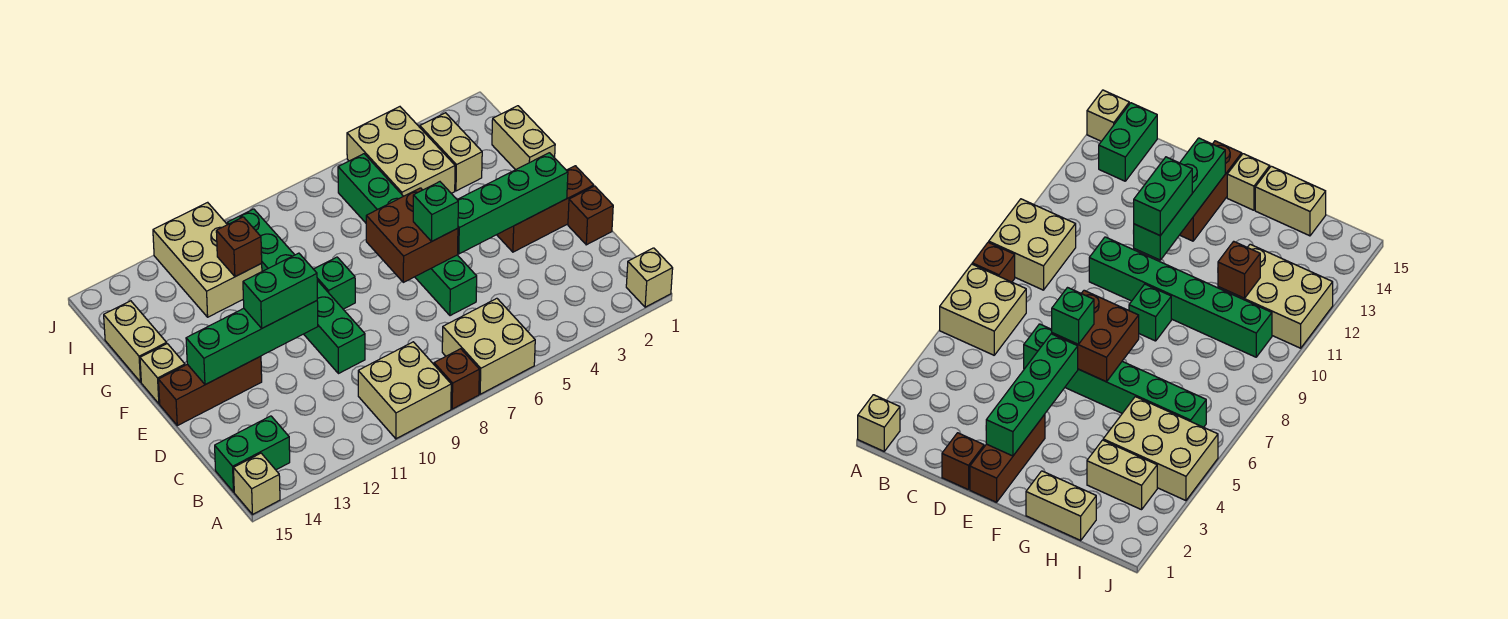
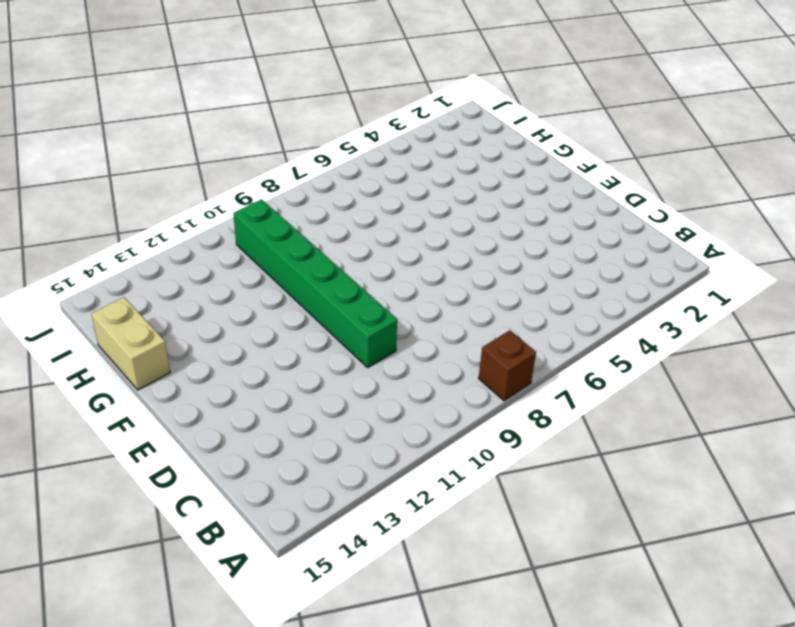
none -> tan brick A1 level 1
none -> tan brick A6:B7 level 1
none -> tan brick A9:B10 level 1

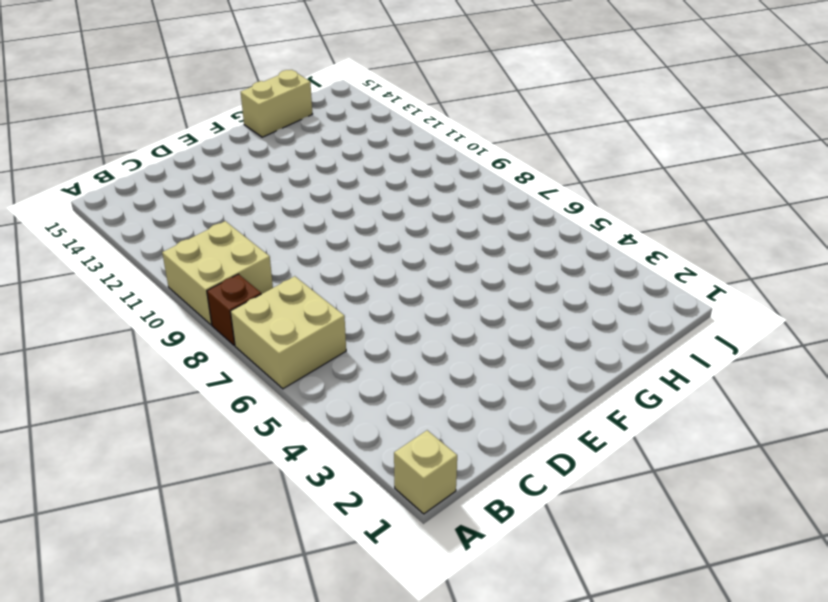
none -> tan brick A15 level 1
none -> green brick B14:B15 level 1
none -> brown brick D1 level 1

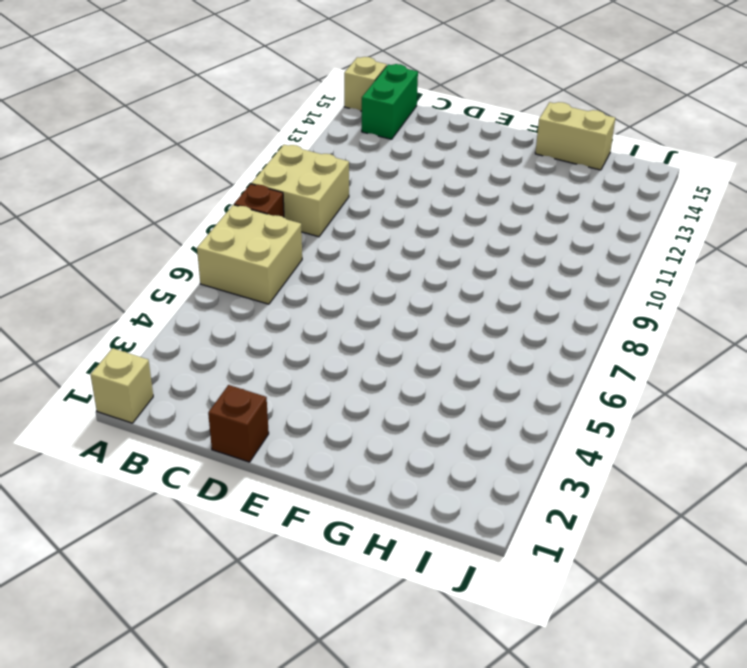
none -> green brick D6:I6 level 1
none -> green brick D10:I10 level 1
none -> brown brick E1:E3 level 1

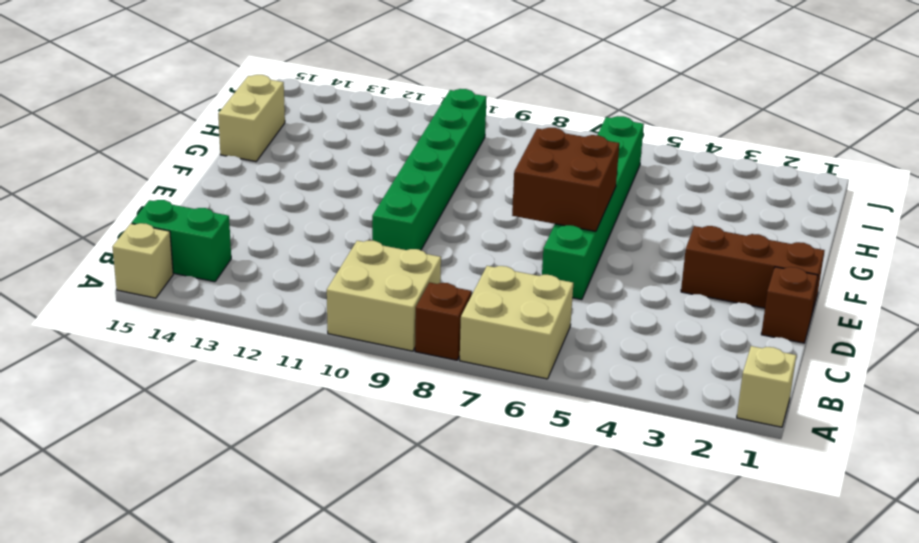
none -> brown brick E13:E15 level 1
none -> green brick F9 level 1
none -> tan brick F15 level 1

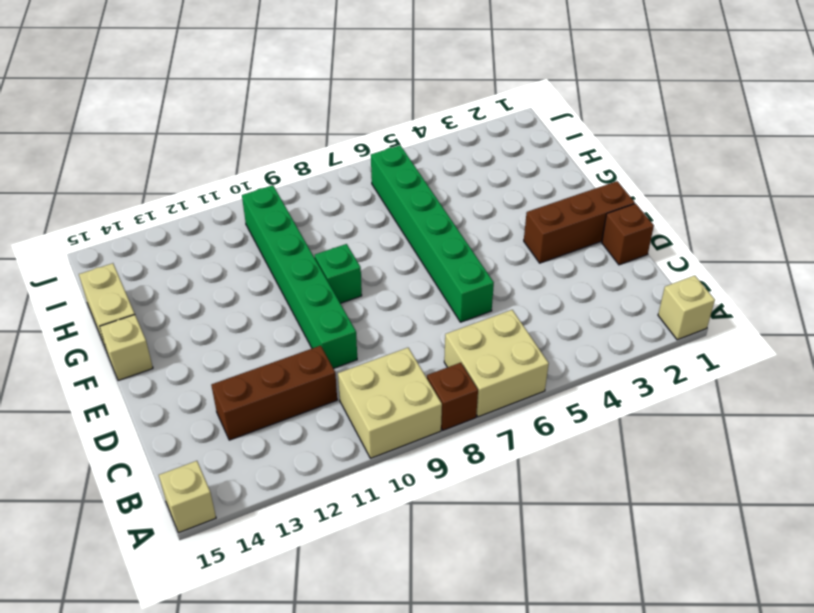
brown brick C11:C13 level 1 -> brown brick E13:E15 level 1
none -> green brick B14:B15 level 1
none -> tan brick G1:H1 level 1
none -> tan brick H3:I3 level 1

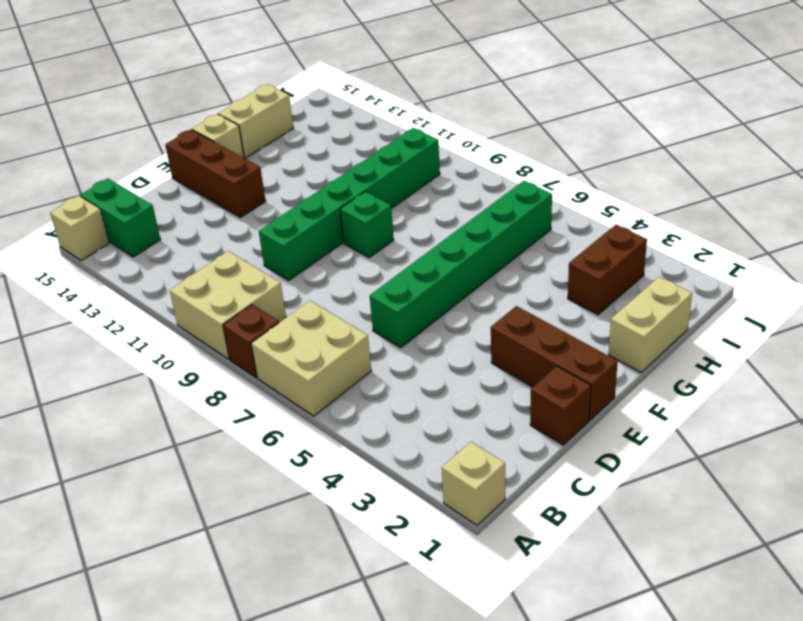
brown brick H3:I3 level 1 -> tan brick H3:I3 level 1
none -> tan brick H4:J5 level 1
none -> tan brick H11:J12 level 1
none -> green brick E2:E5 level 2

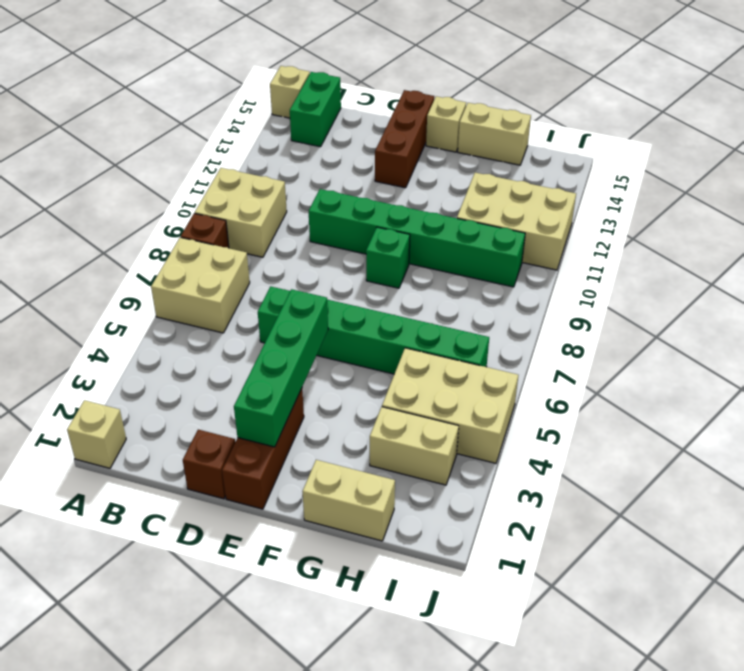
none -> brown brick E6:F7 level 2
none -> green brick E11:E14 level 2
none -> brown brick H11 level 2

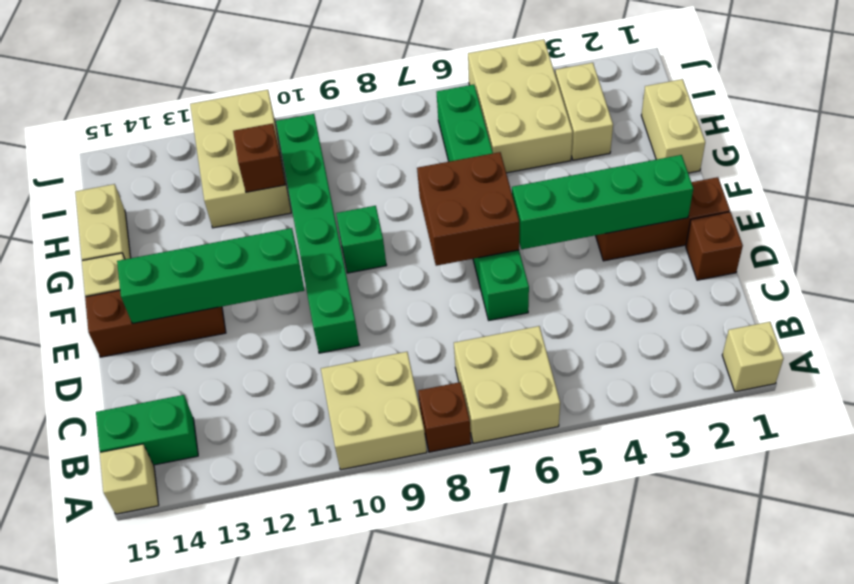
none -> green brick E6 level 3
none -> green brick E11:E12 level 3

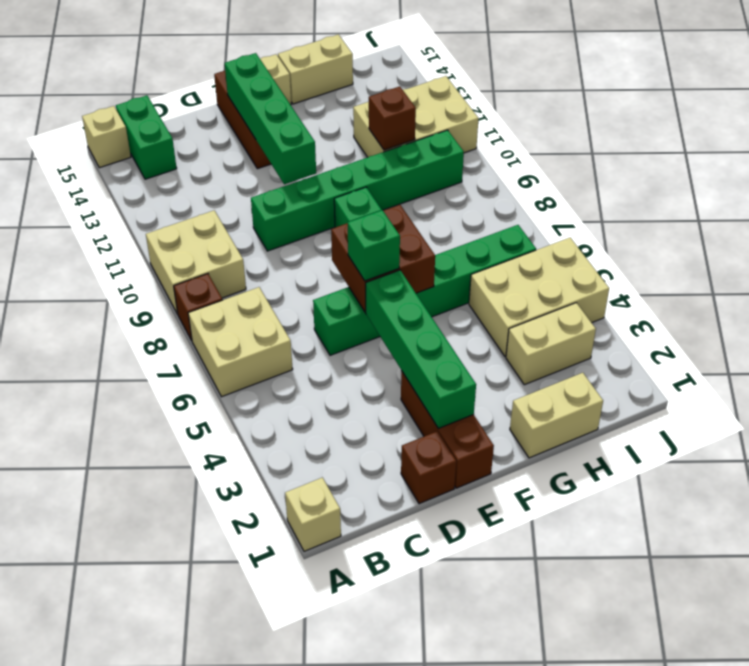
none -> green brick E11:E12 level 3

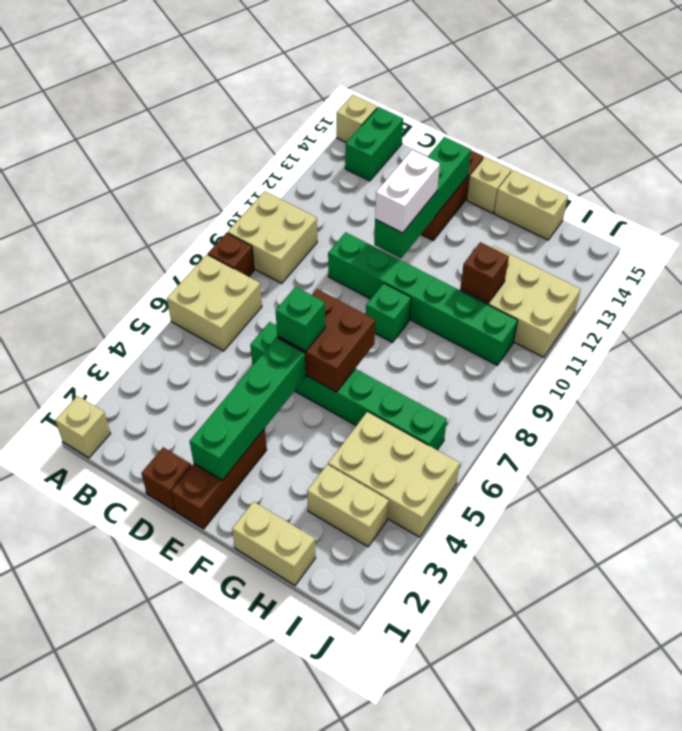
white brick E11:E12 level 3 -> green brick E11:E12 level 3

